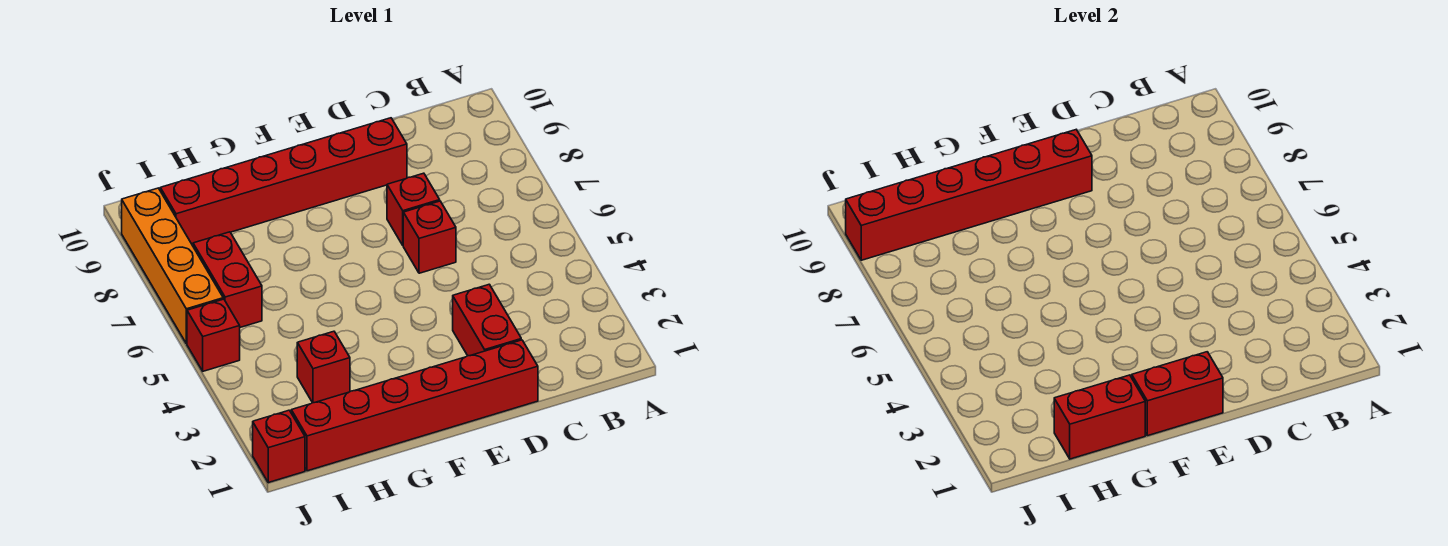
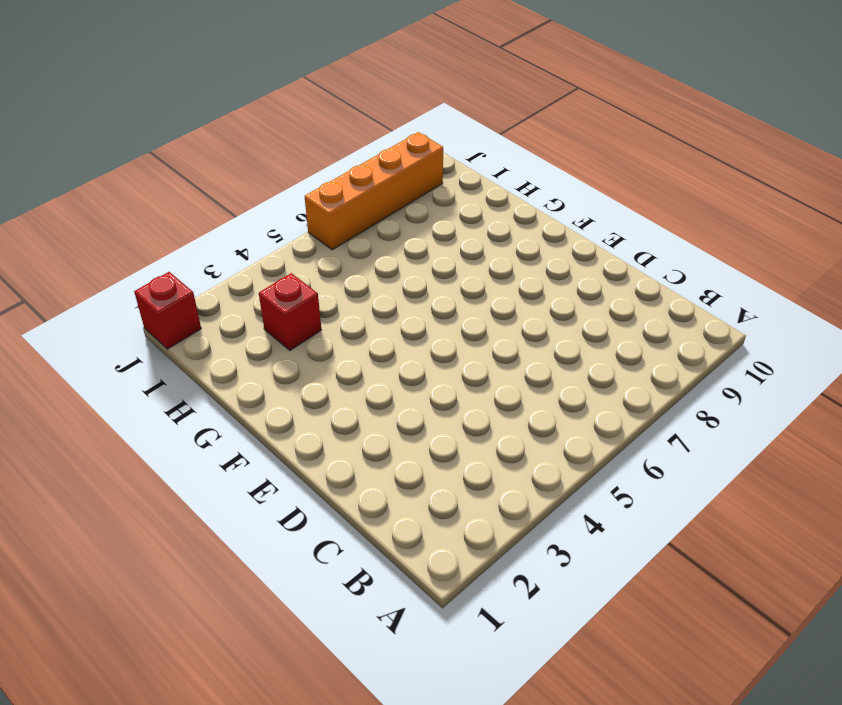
none -> red brick D1:I1 level 1
none -> red brick D2:D3 level 1
none -> red brick D6 level 1

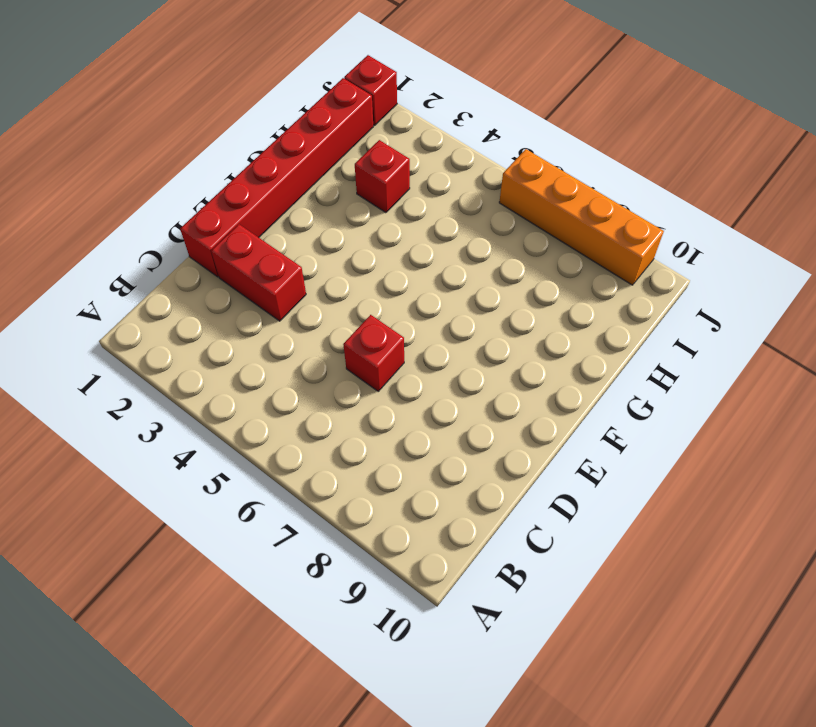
none -> red brick D7 level 1
none -> red brick D9:I9 level 1
none -> red brick I6:I7 level 1

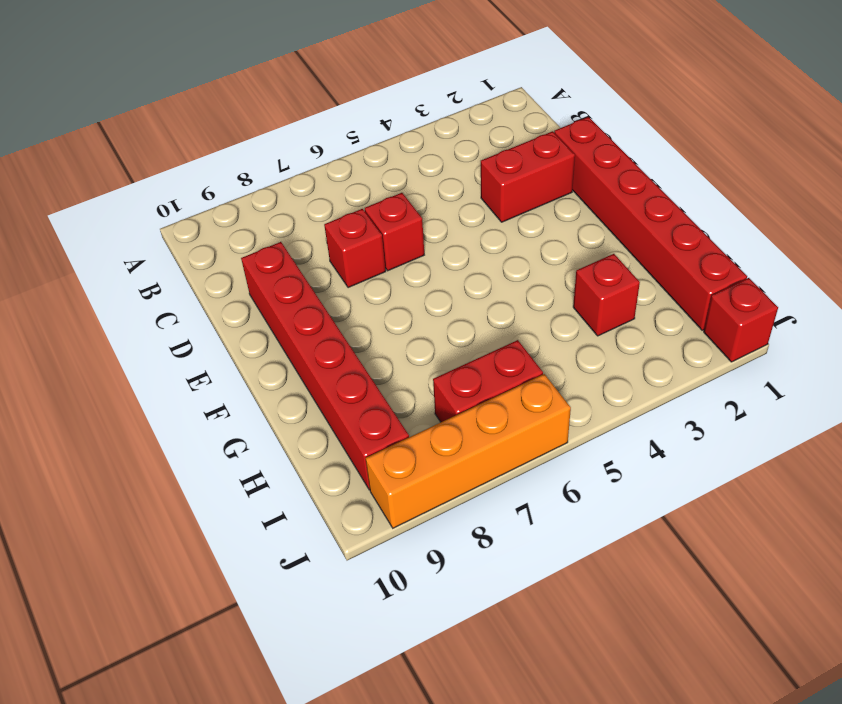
none -> red brick J5 level 1
none -> red brick E1:F1 level 2
none -> red brick E9:J9 level 2

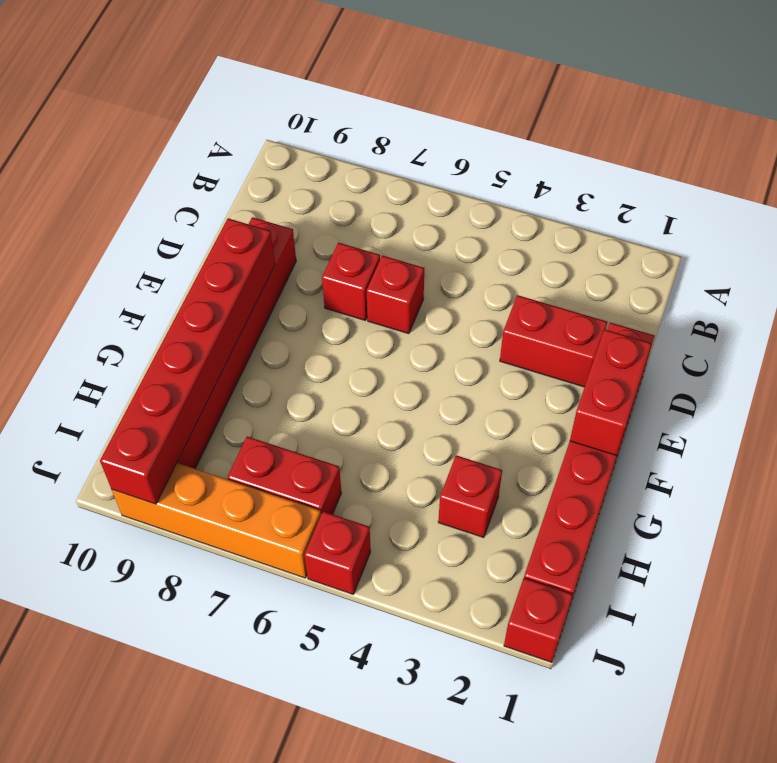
none -> red brick G1:H1 level 2

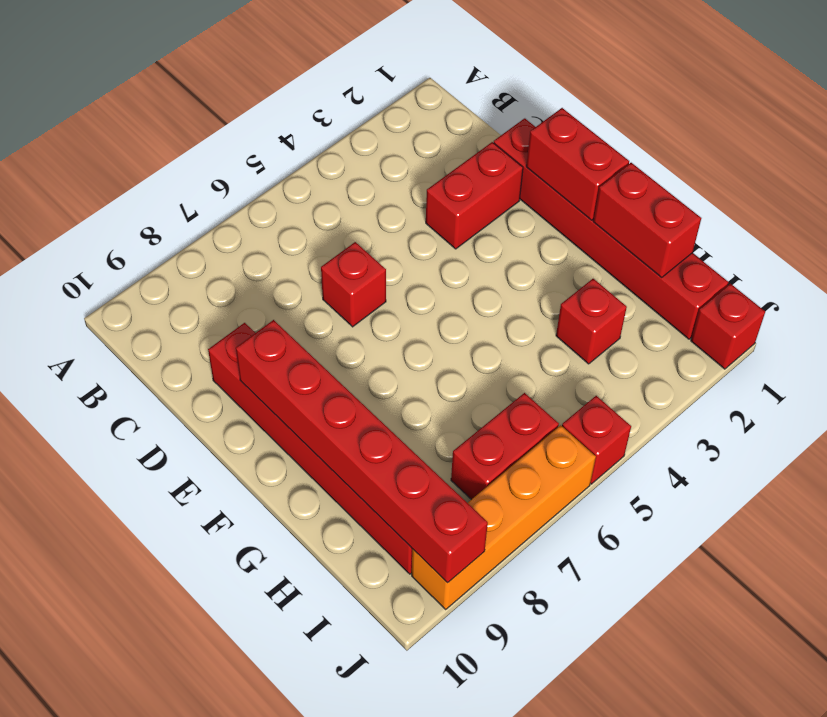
none -> red brick D7 level 1

